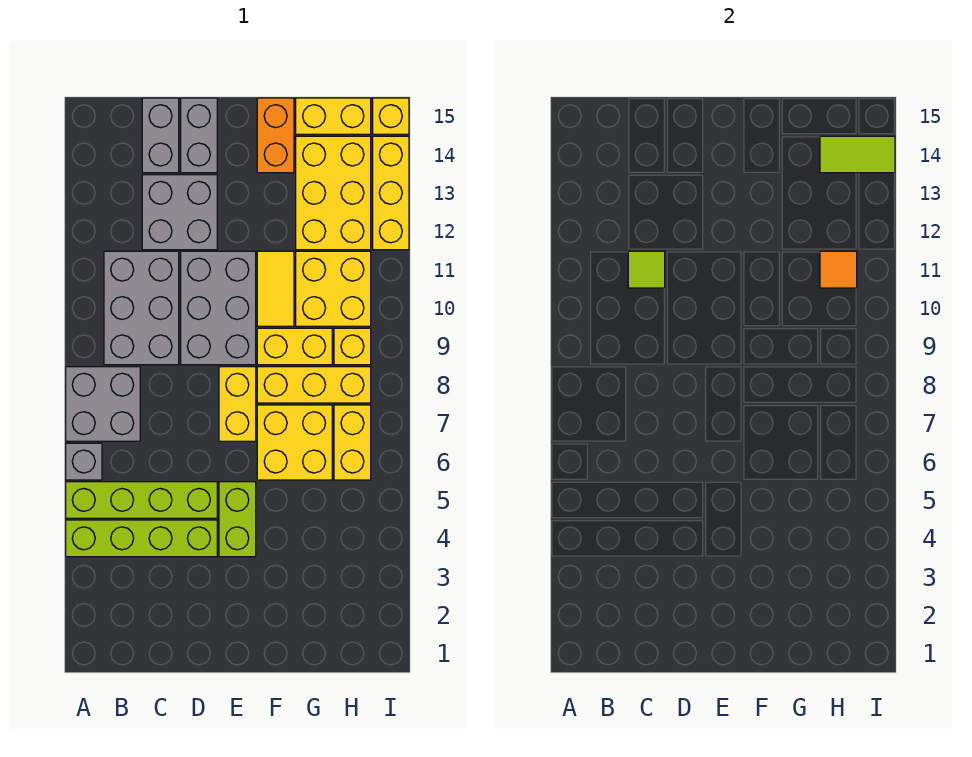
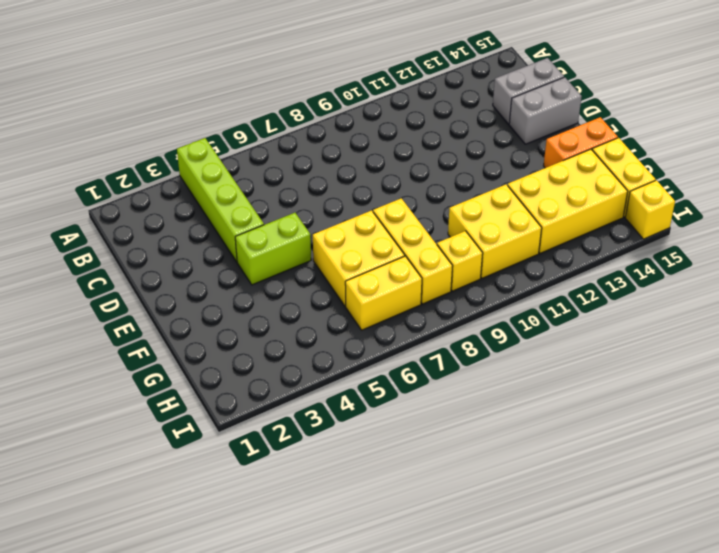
none -> lime brick A5:D5 level 1
none -> grey brick A6 level 1
none -> grey brick A7:B8 level 1

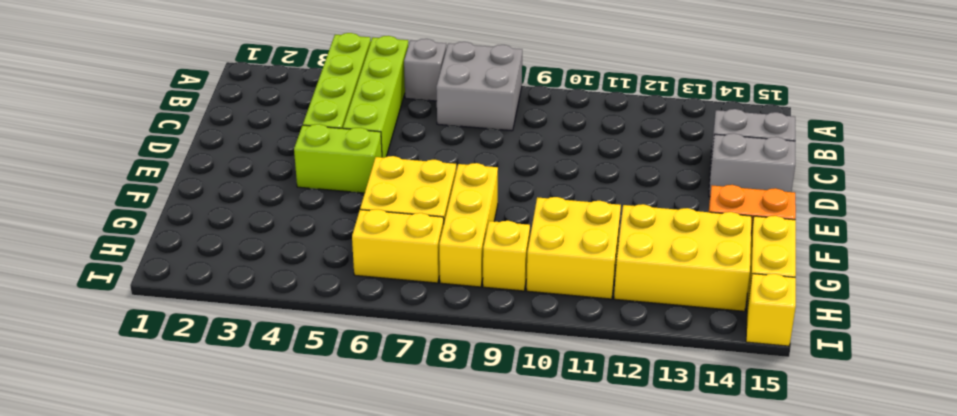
none -> grey brick B9:C11 level 1
none -> grey brick C12:D13 level 1
none -> grey brick D9:E11 level 1

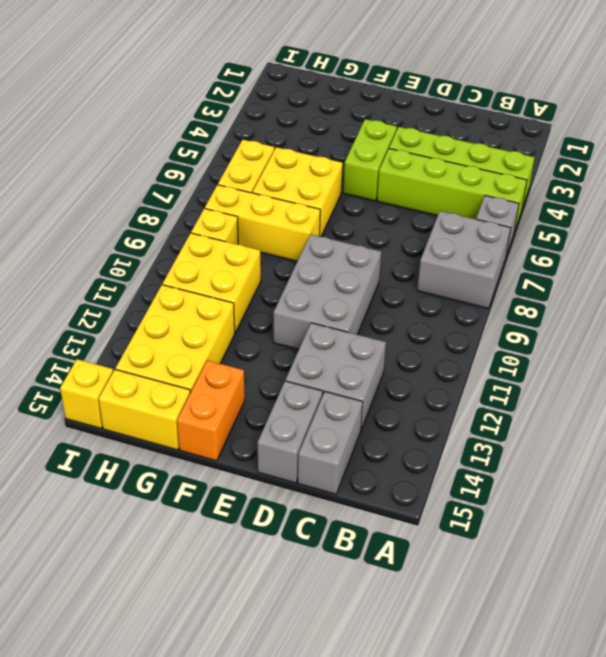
none -> grey brick B9:C11 level 1
none -> yellow brick E7:E8 level 1
none -> yellow brick F9:G9 level 1

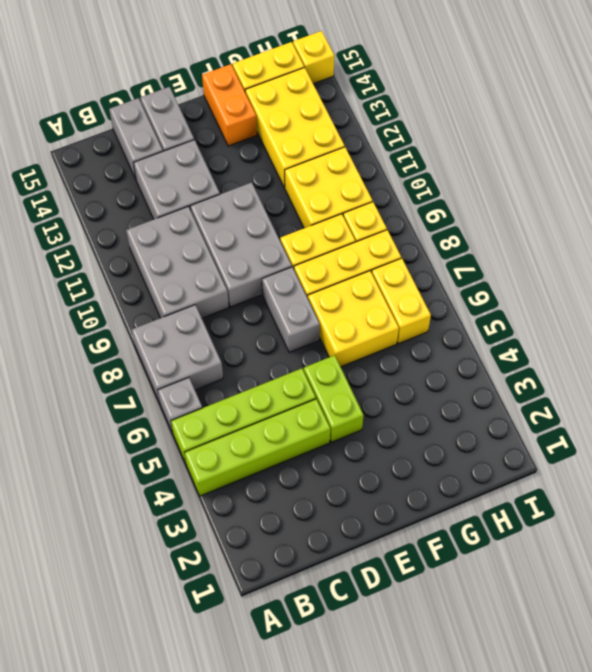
grey brick E7:E8 level 1 -> yellow brick E7:E8 level 1
none -> yellow tile F10:F11 level 1
none -> yellow brick I12:I14 level 1
none -> lime tile C11 level 2

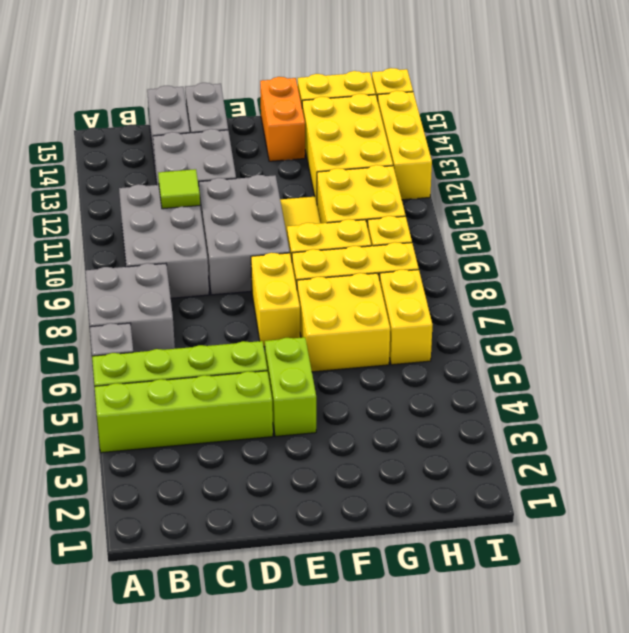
none -> orange tile H11 level 2
none -> lime tile H14:I14 level 2

